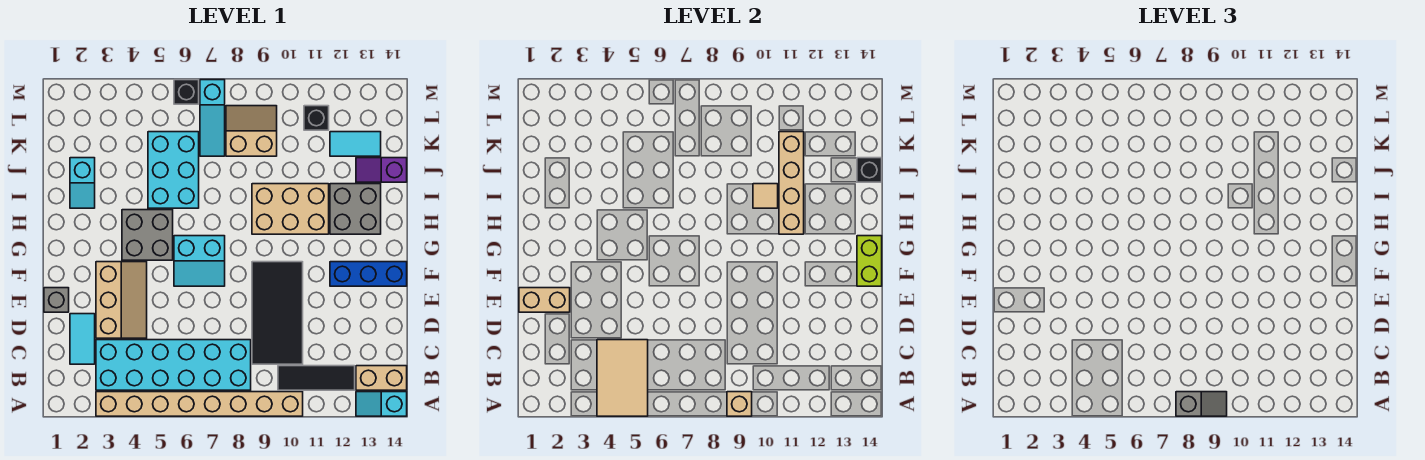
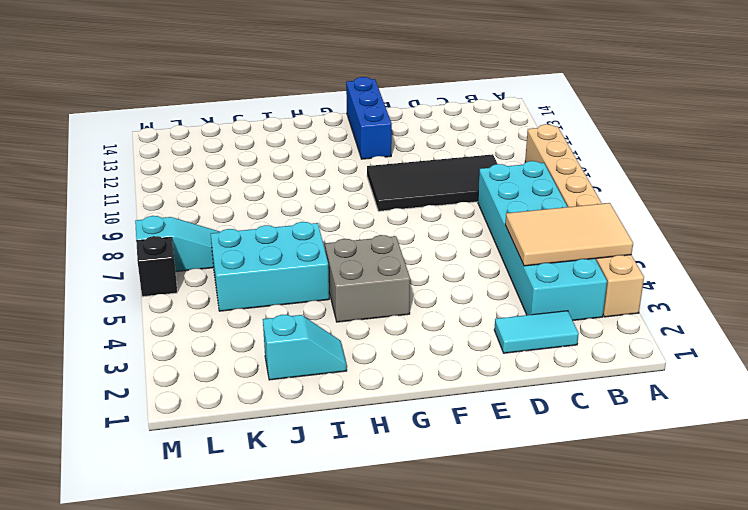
none -> cyan slope A13:A14 level 1 top 14
none -> black tile B10:B12 level 1
none -> tan brick B13:B14 level 1
none -> tan slope D3:F4 level 1 top 3

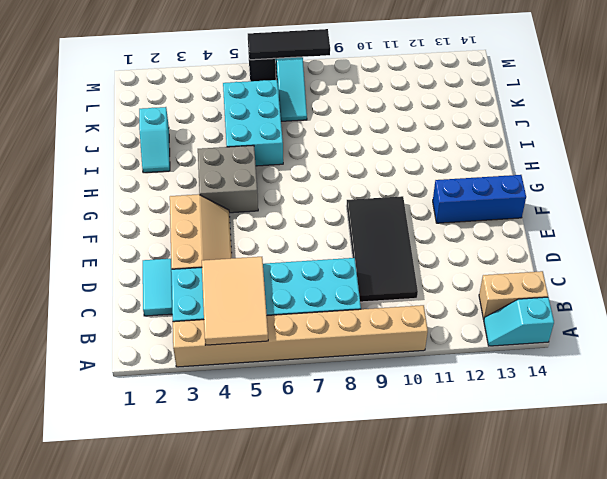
black tile M6:M8 level 2 -> black tile B10:B12 level 1
none -> grey brick E1 level 1
none -> cyan slope F6:G7 level 1 top G
none -> tan brick H9:I11 level 1
none -> grey brick H12:I13 level 1

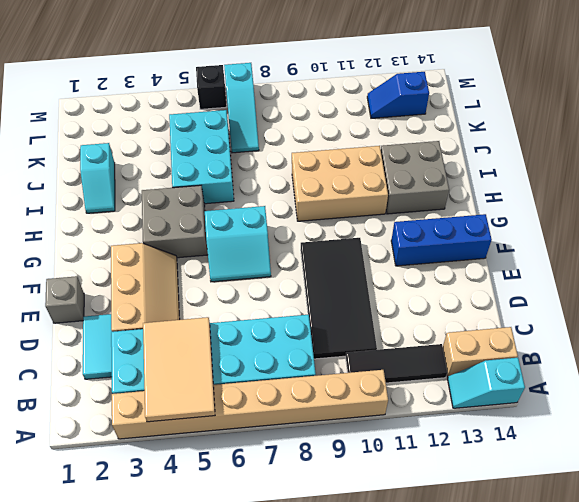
blue slope L12:L13 level 1 top 13 -> none
none -> purple slope J13:J14 level 1 top 14
none -> tan slope K8:L9 level 1 top K
none -> cyan tile K12:K13 level 1
none -> black brick L11 level 1

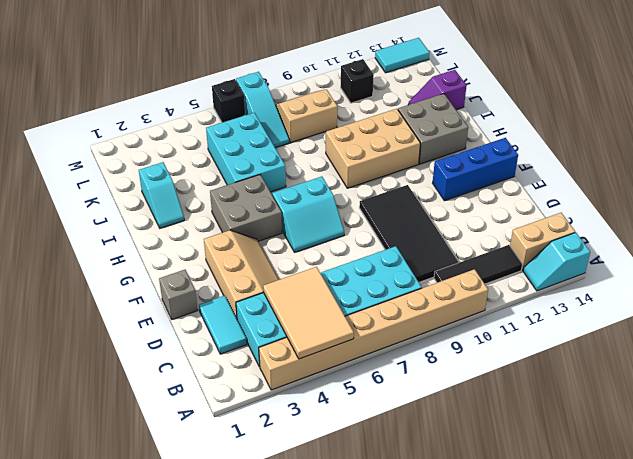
cyan tile M13:M14 level 1 -> cyan tile K12:K13 level 1
none -> tan brick A9 level 2
none -> tan brick E1:E2 level 2
none -> lime brick F14:G14 level 2
none -> tan brick H11:K11 level 2

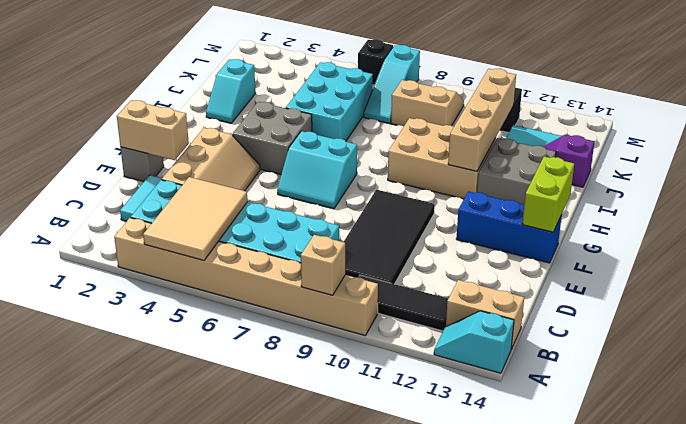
none -> tan tile I10 level 2
none -> black brick J14 level 2
none -> grey slope A8:A9 level 3 top 8

